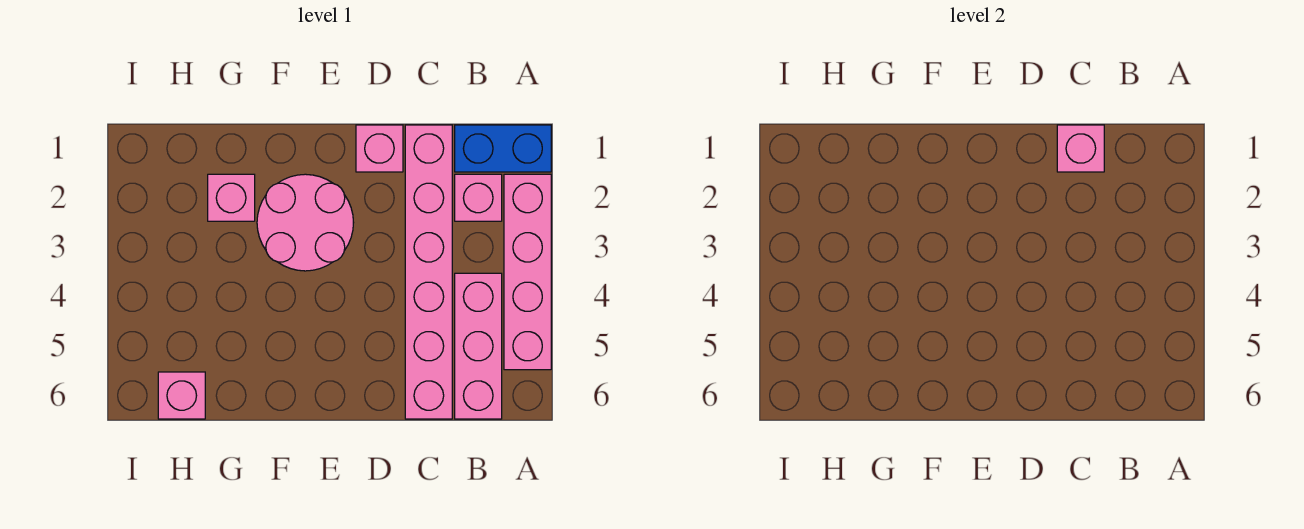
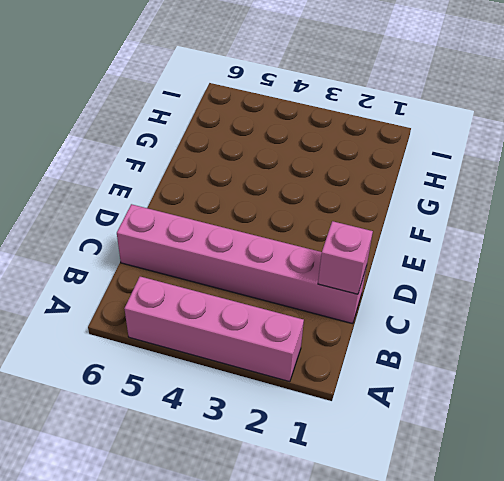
none -> blue brick A1:B1 level 1
none -> pink brick B2 level 1

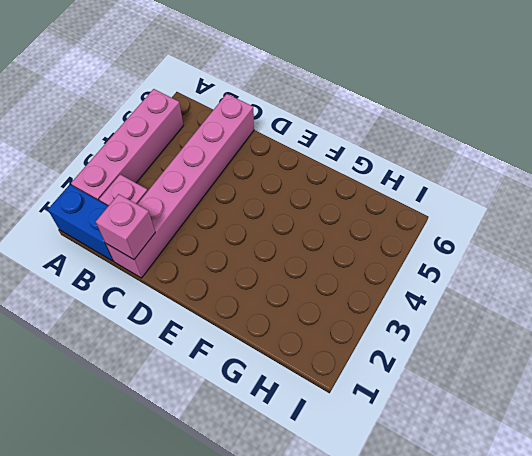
none -> pink brick B4:B6 level 1
none -> pink brick D1 level 1

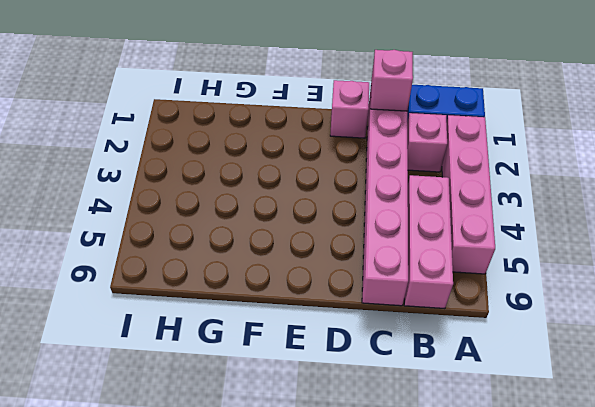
none -> pink round brick E2:F3 level 1
none -> pink brick G2 level 1

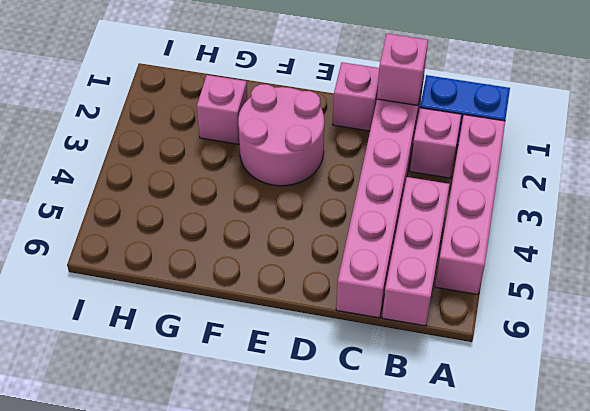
none -> pink brick H6 level 1

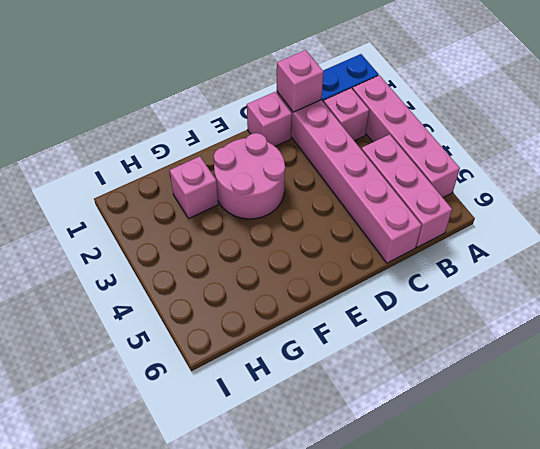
none -> pink brick H6 level 1

